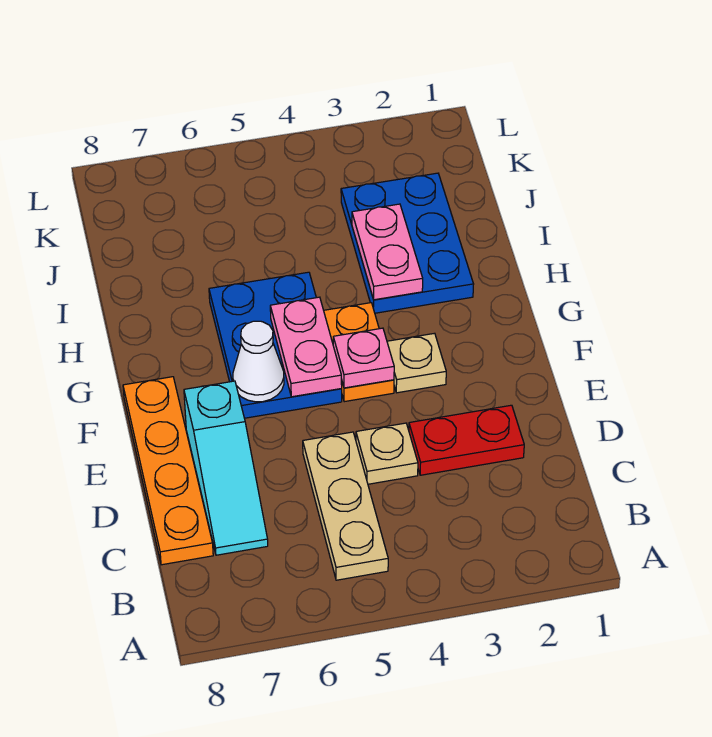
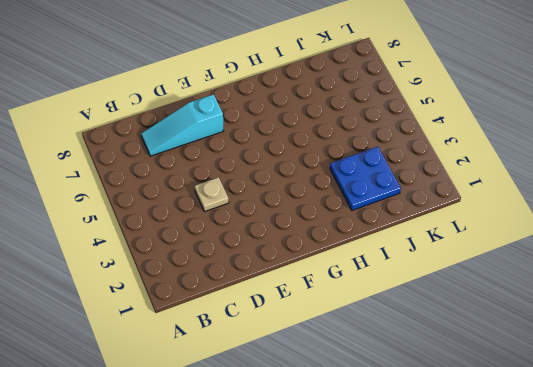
blue plate I2:J3 level 1 -> blue plate H2:J3 level 1
none -> tan plate B5:D5 level 1
none -> orange plate C8:F8 level 1
none -> red plate D2:D3 level 1

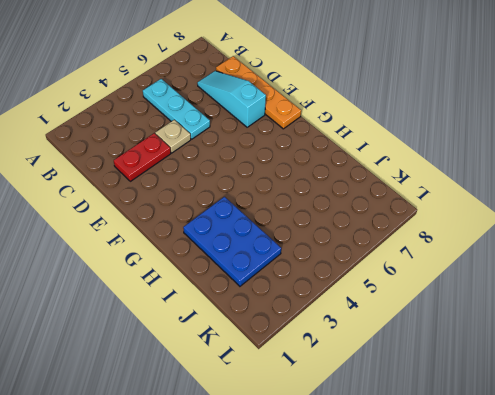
cyan plate B5:D5 level 1 -> tan plate B5:D5 level 1
none -> tan plate F3 level 1
none -> orange plate F4:G4 level 1
none -> blue plate F5:H6 level 1

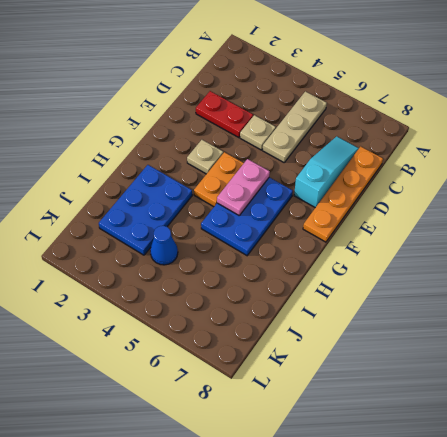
blue cone J4 level 1 -> none
none -> pink plate F4 level 2
none -> white cone F6 level 2
none -> pink plate H3:I3 level 2

